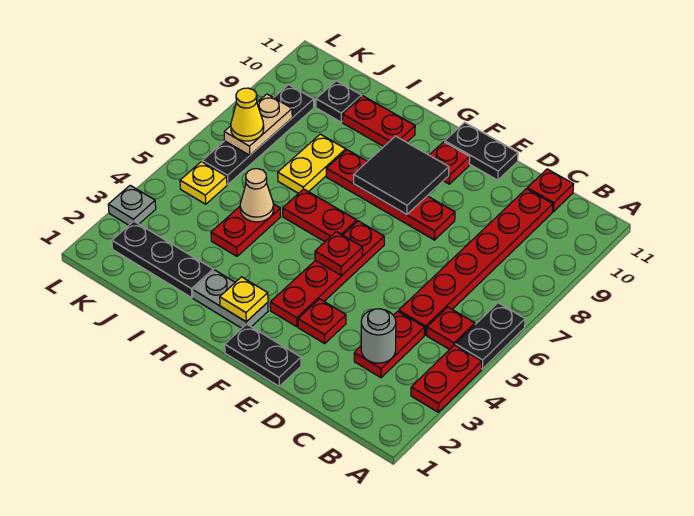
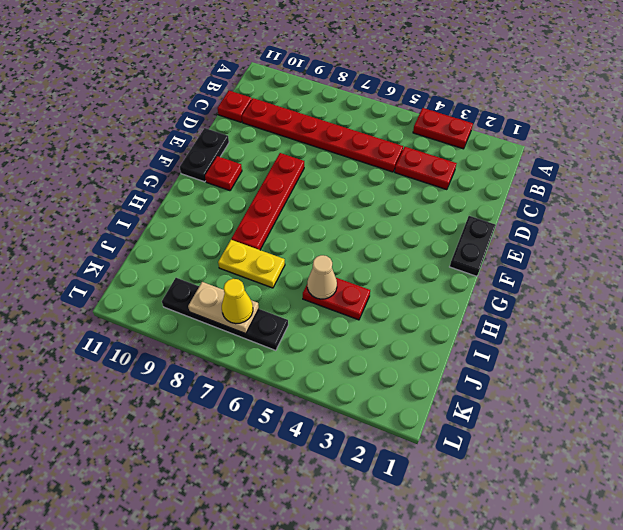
none -> black plate A5:A6 level 1
none -> red plate B5 level 1
none -> red plate E3 level 1

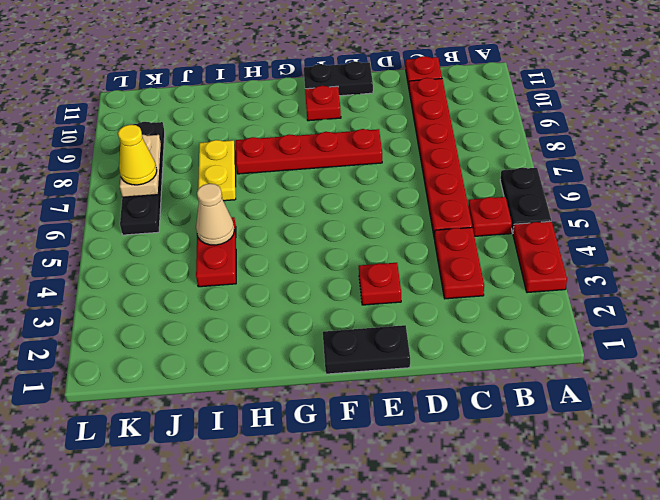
none -> red plate F3:F6 level 1
none -> grey plate G2:H2 level 1
none -> red plate G6:H6 level 1

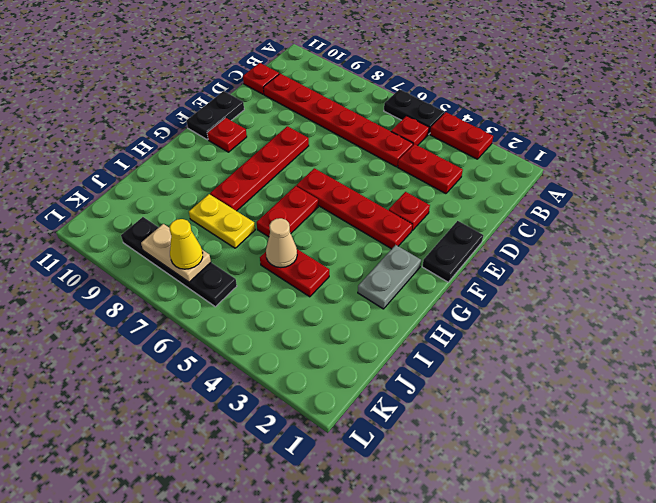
none -> red plate H10:I10 level 1
none -> black plate I2:K2 level 1
none -> black plate J10 level 1

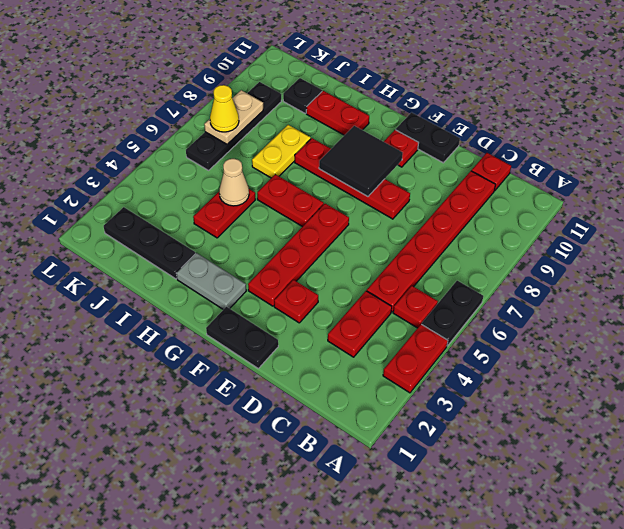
none -> yellow plate K5 level 1
none -> grey plate L3 level 1
none -> grey round brick C3 level 2

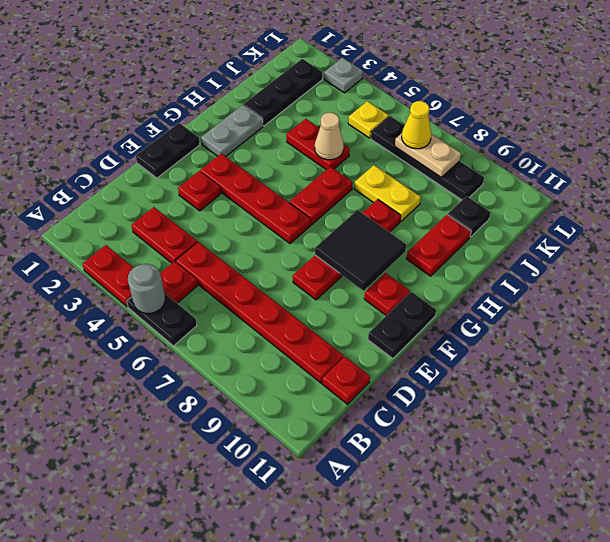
grey round brick A5 level 2 -> grey round brick C3 level 2
none -> red plate F5 level 2
none -> yellow plate G2 level 2

